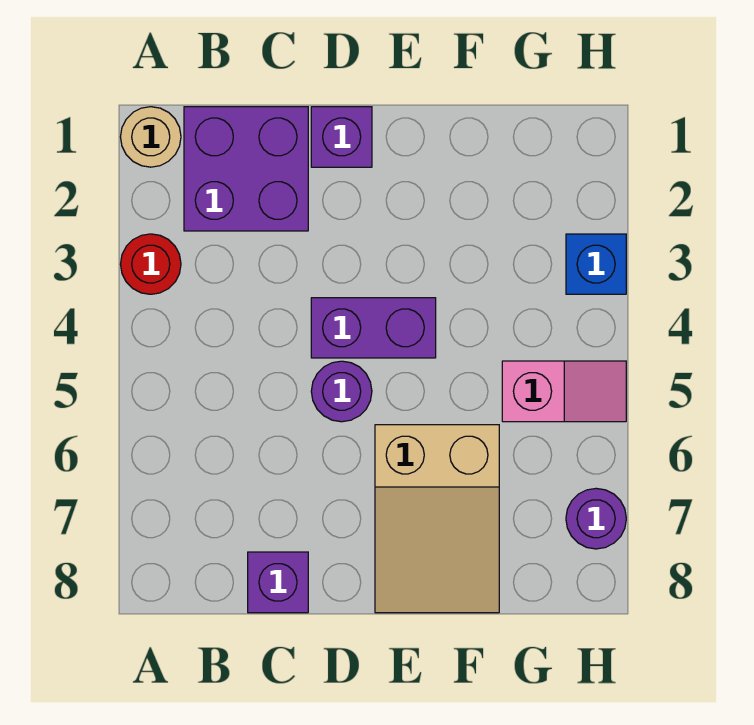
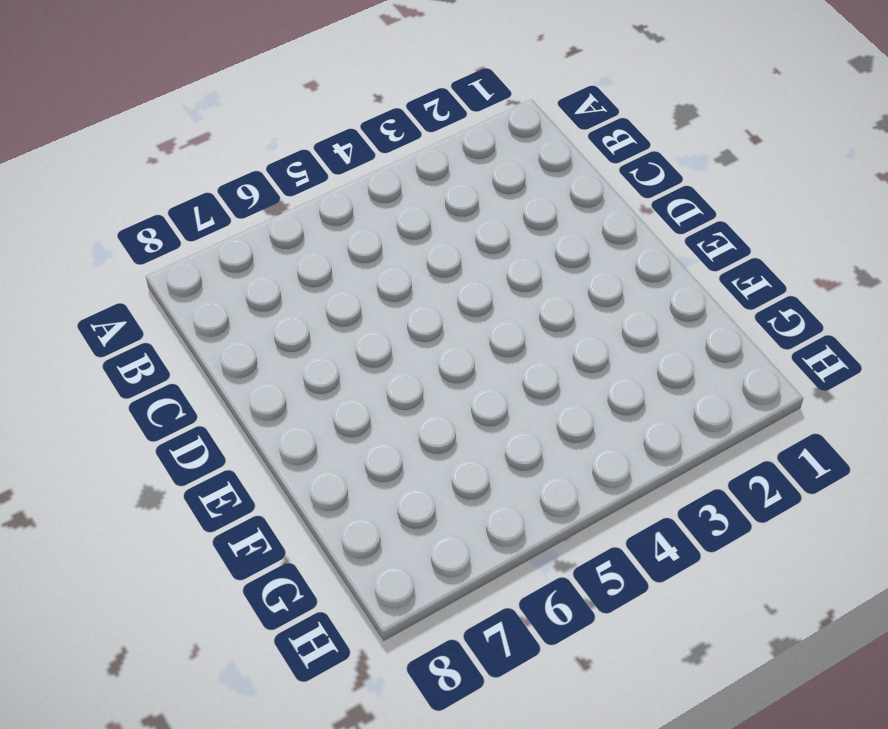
none -> tan round brick A1 level 1
none -> red round brick A3 level 1

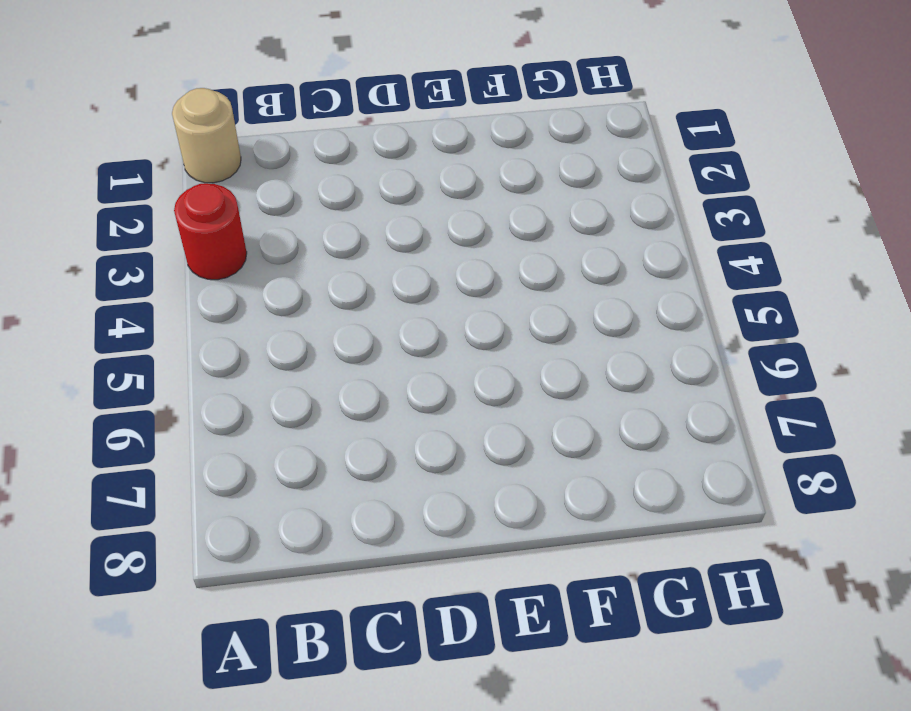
none -> purple brick B1:C2 level 1
none -> purple brick C8 level 1

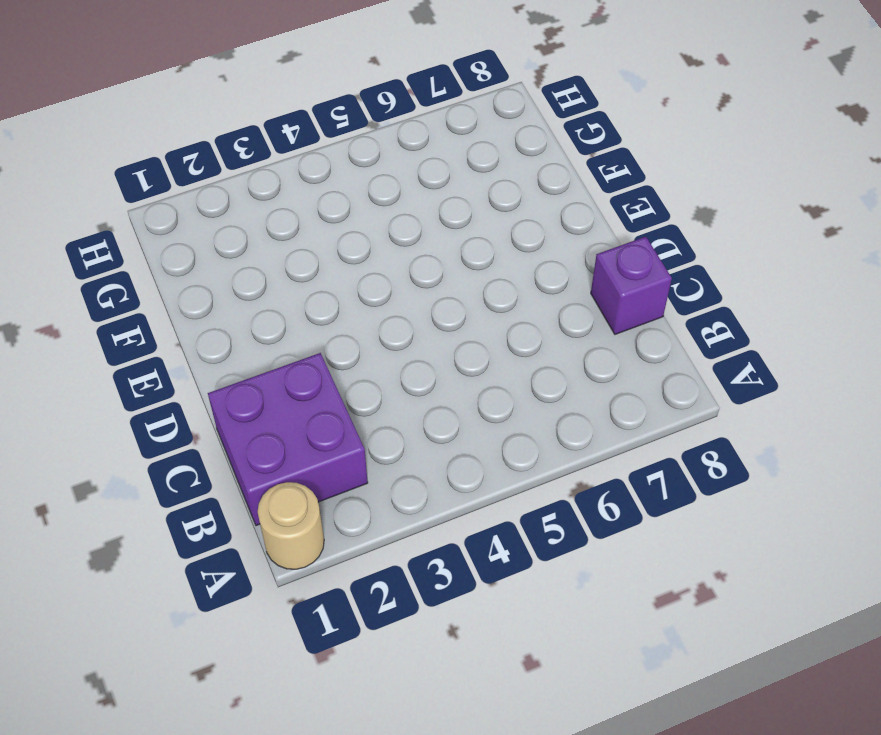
none -> red round brick A3 level 1
none -> purple brick D1 level 1

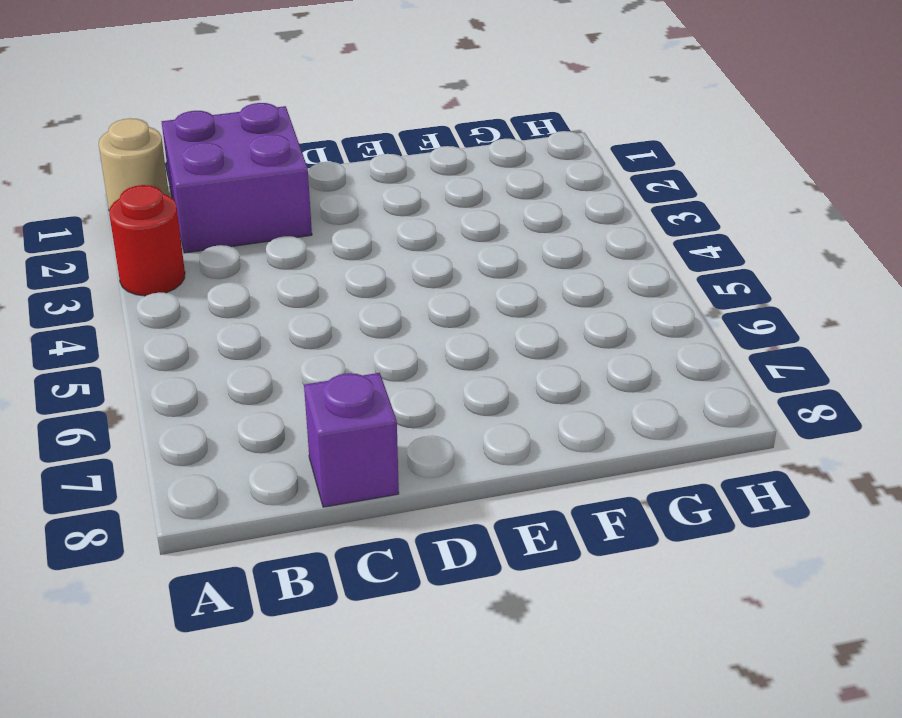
none -> purple brick D1 level 1
none -> purple brick D4:E4 level 1

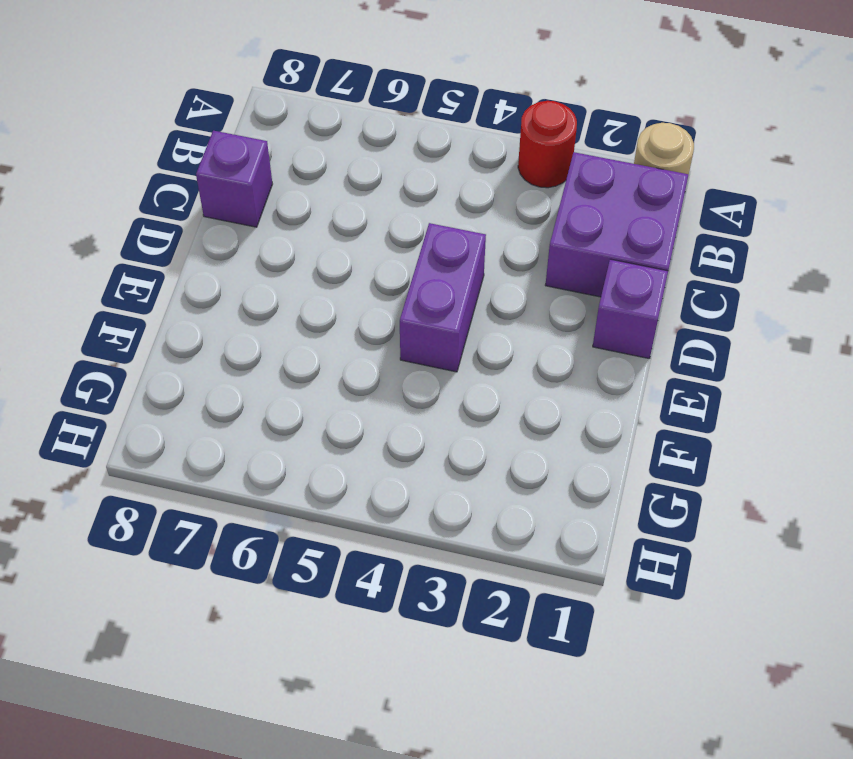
none -> purple round brick D5 level 1
none -> tan slope E6:F8 level 1 top 6

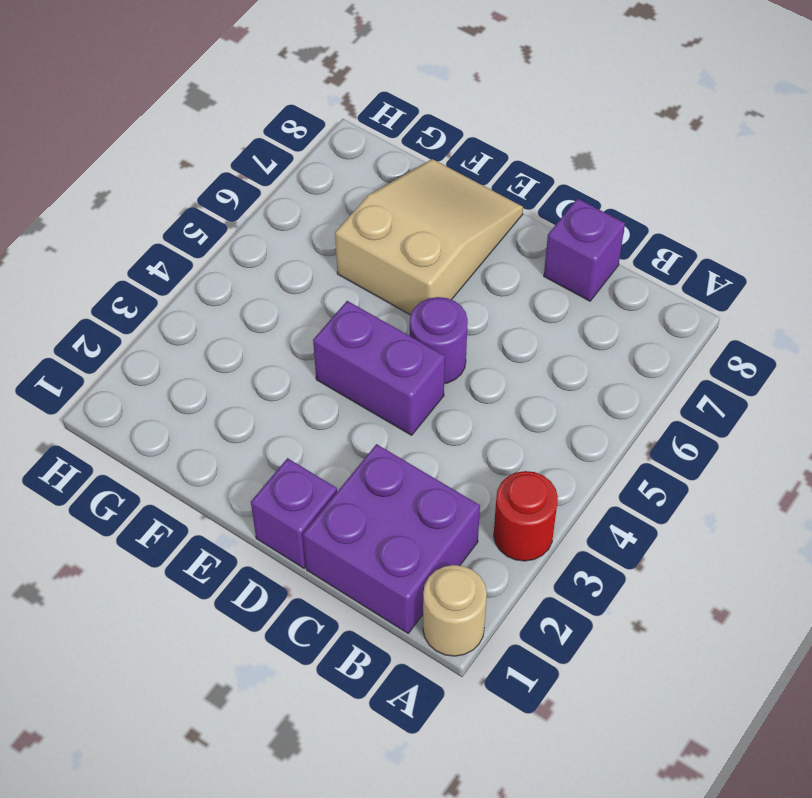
none -> pink slope G5:H5 level 1 top G
none -> blue brick H3 level 1

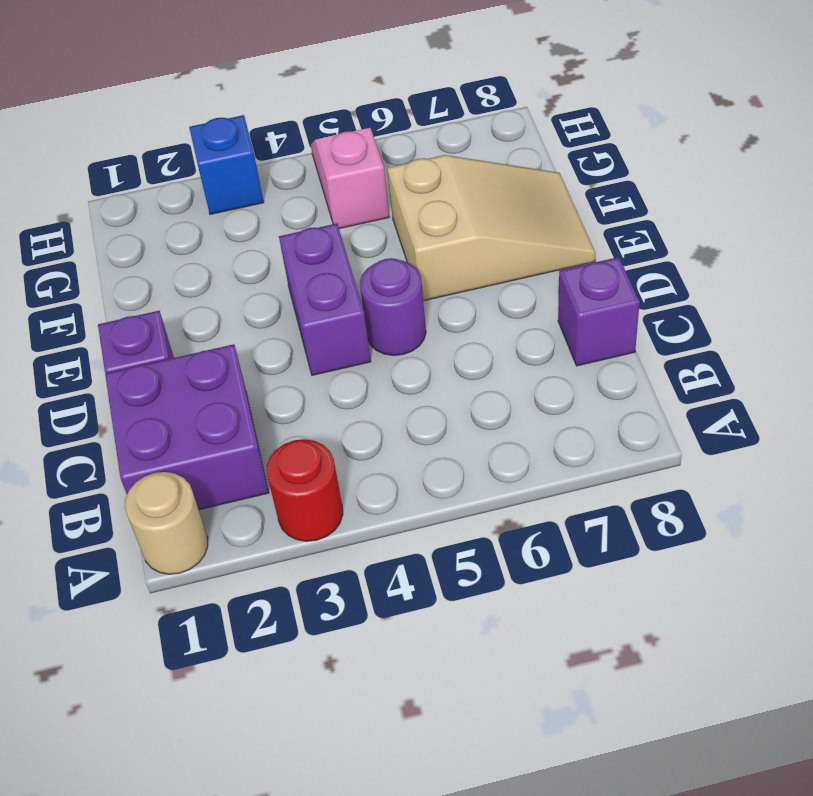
none -> purple round brick H7 level 1

